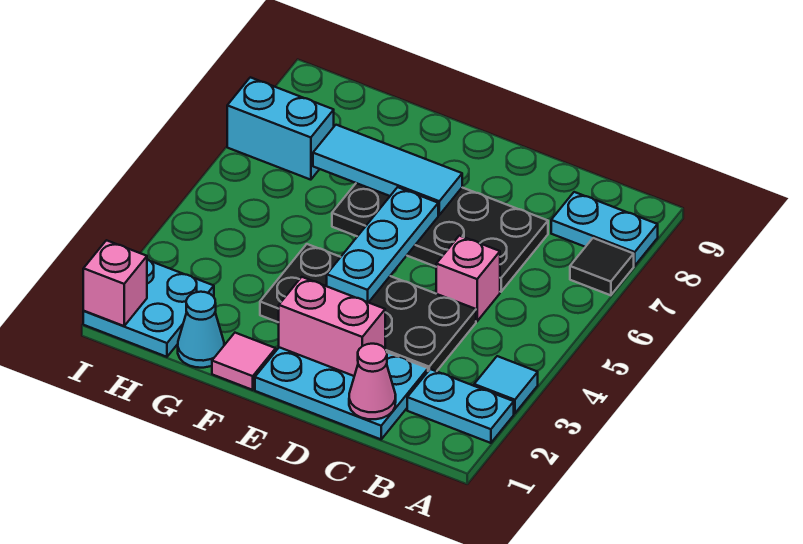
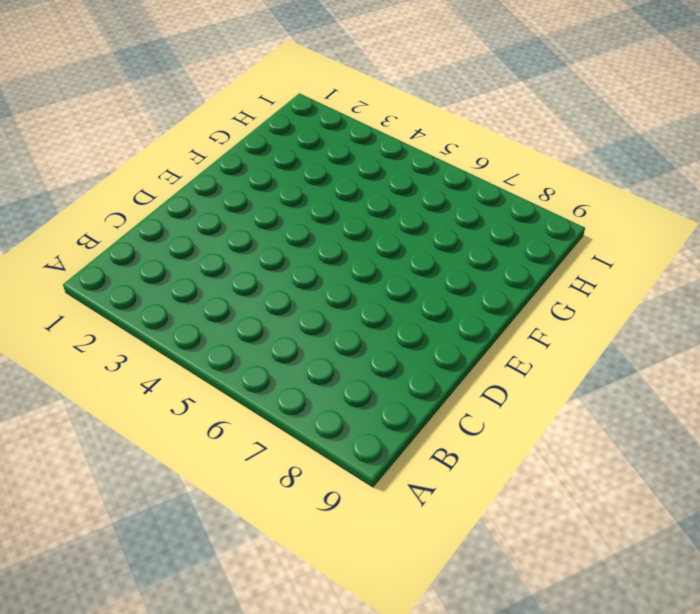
none -> cyan plate A2:B2 level 1
none -> cyan tile A3 level 1
none -> black tile A7 level 1

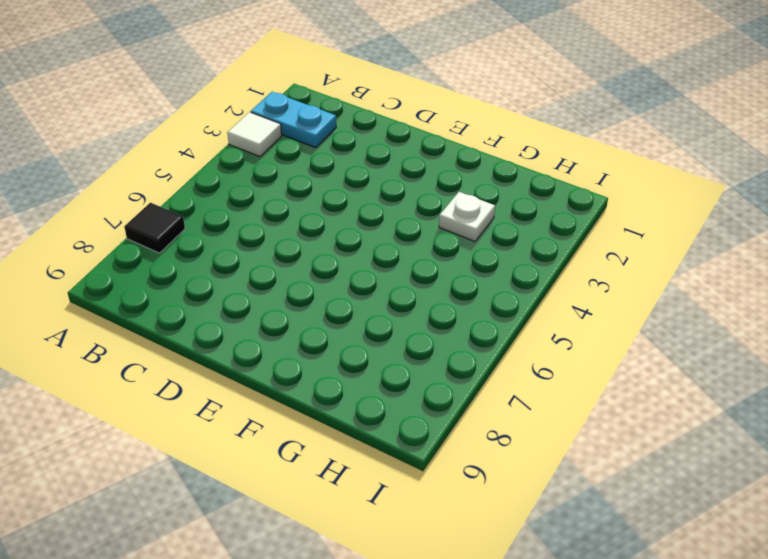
white tile A3 level 1 -> cyan tile A3 level 1
white plate G3 level 1 -> none
none -> cyan plate A8:B8 level 1
none -> cyan plate C1:E2 level 1
none -> black plate C3:F4 level 1

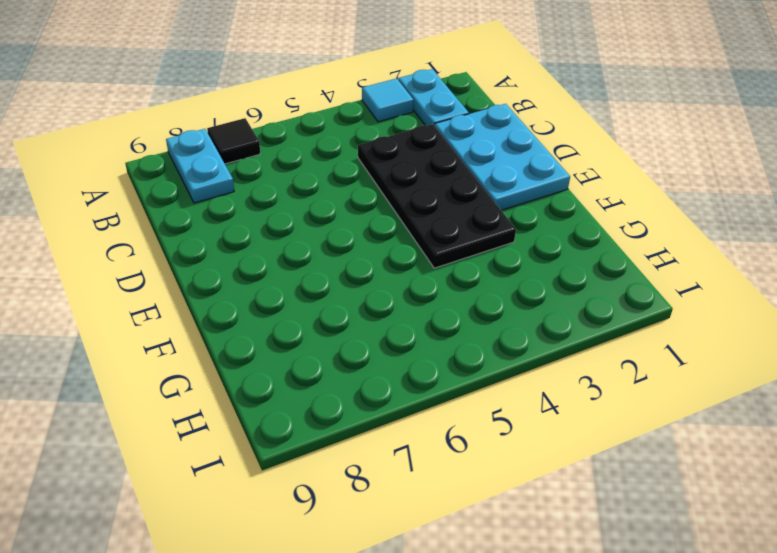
none -> pink brick C5 level 1
none -> black plate C6:F7 level 1
none -> pink tile F1 level 1

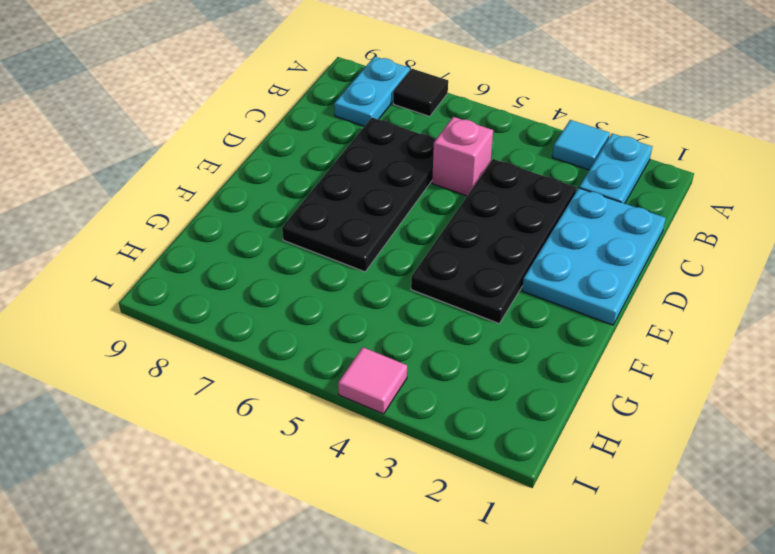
pink tile I4 level 1 -> pink tile F1 level 1
none -> cyan cone G1 level 1
none -> cyan plate H1:I2 level 1
none -> cyan brick H7:I7 level 1

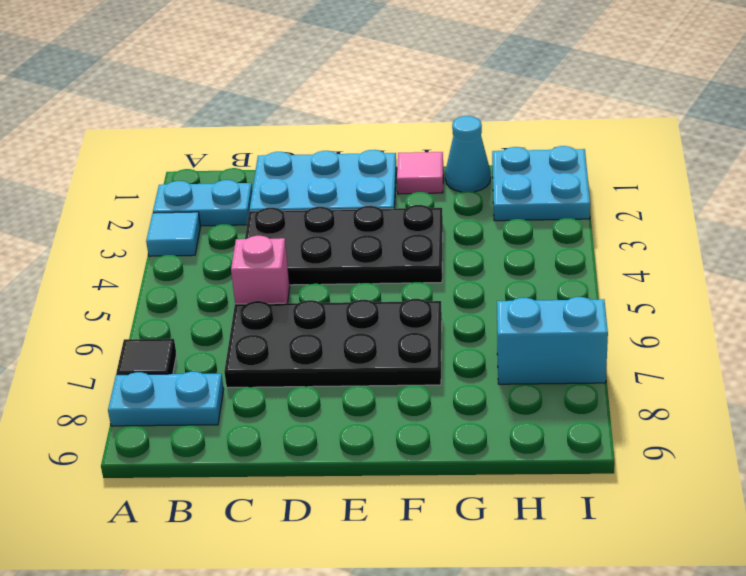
none -> pink cone C1 level 2
none -> pink brick D2:E2 level 2
none -> cyan plate E4:E6 level 2

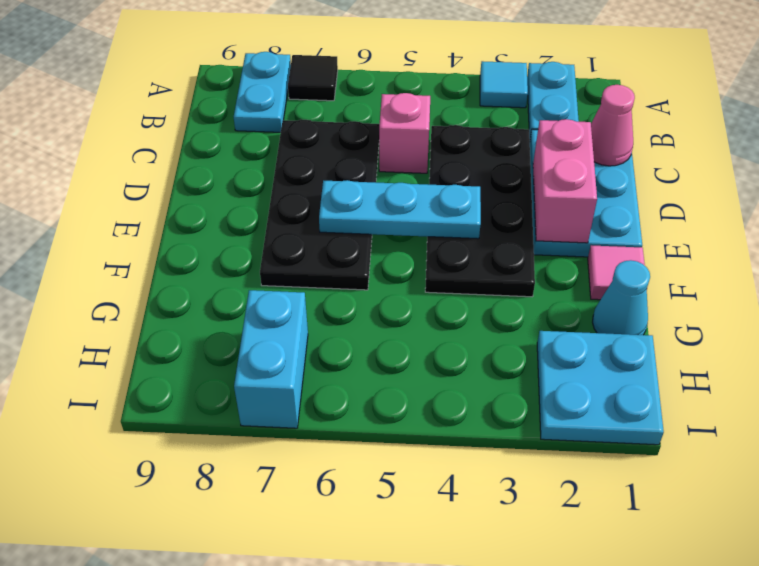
none -> cyan tile E7:G7 level 2
none -> pink brick I1 level 2

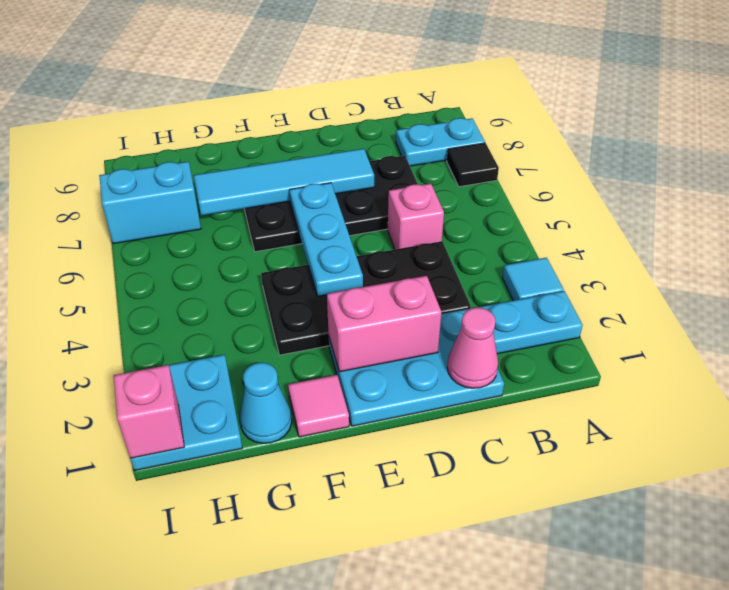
cyan tile D7:G7 level 2 -> cyan tile E7:G7 level 2

